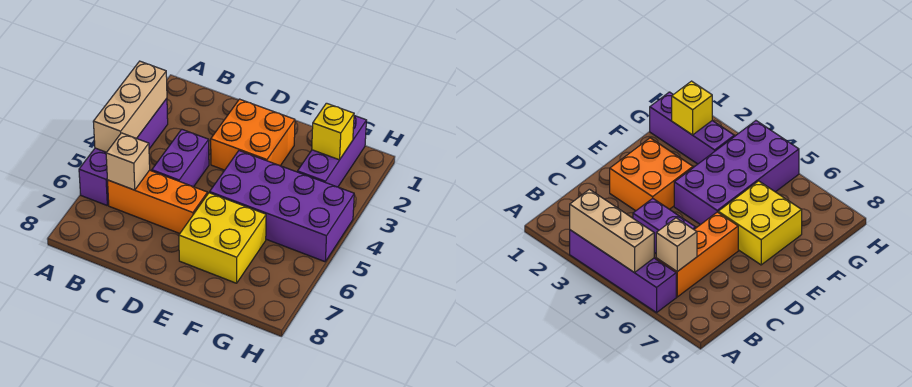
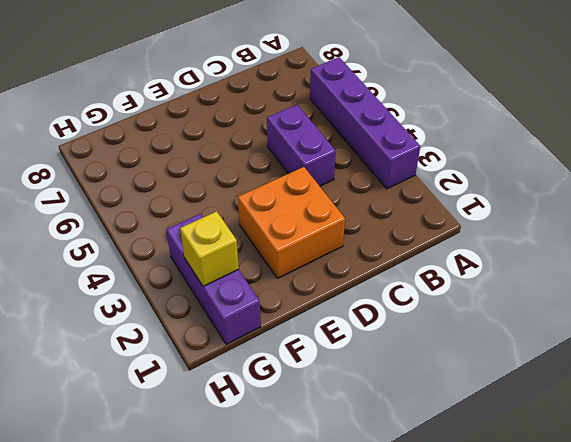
none -> orange brick B6:D6 level 1
none -> purple brick E4:H5 level 1

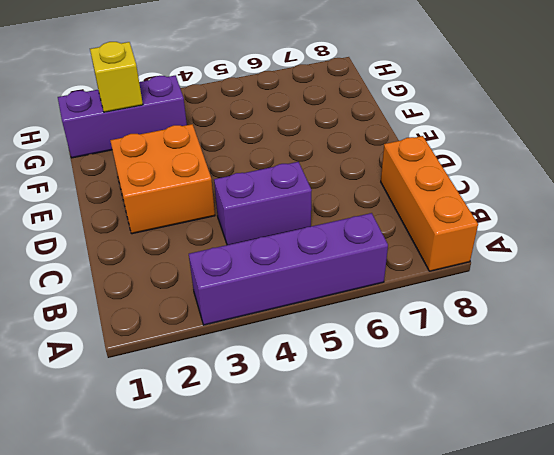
orange brick A8:C8 level 1 -> orange brick B6:D6 level 1
none -> purple brick E4:H5 level 1
none -> yellow brick E6:F7 level 1

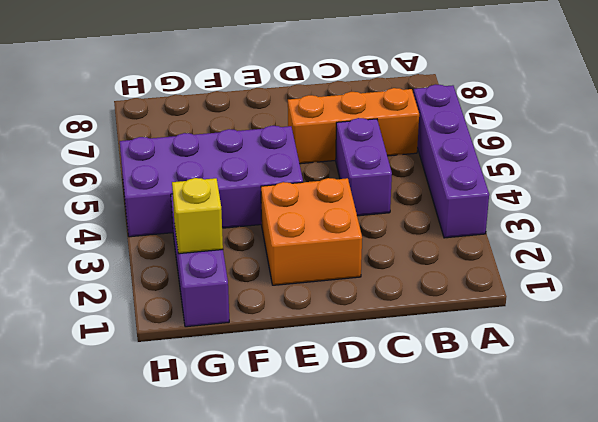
none -> yellow brick E6:F7 level 1
none -> tan brick A3:A5 level 2

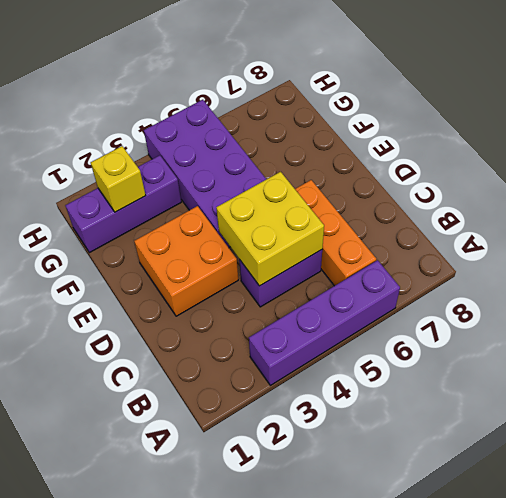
yellow brick C4:D5 level 2 -> yellow brick E6:F7 level 1
none -> tan brick A3:A5 level 2
none -> tan brick B6 level 2

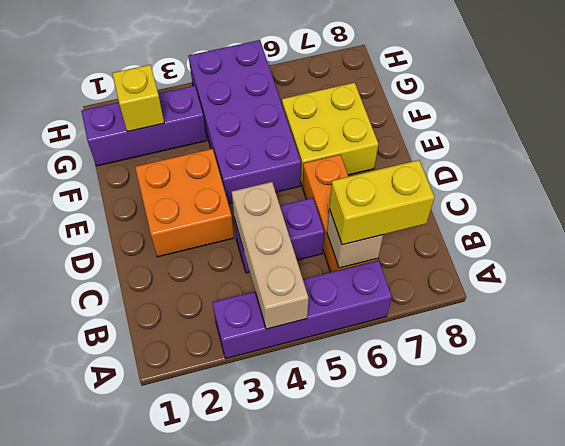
tan brick A4:C4 level 2 -> tan brick A3:A5 level 2
yellow brick B6:B7 level 3 -> none

